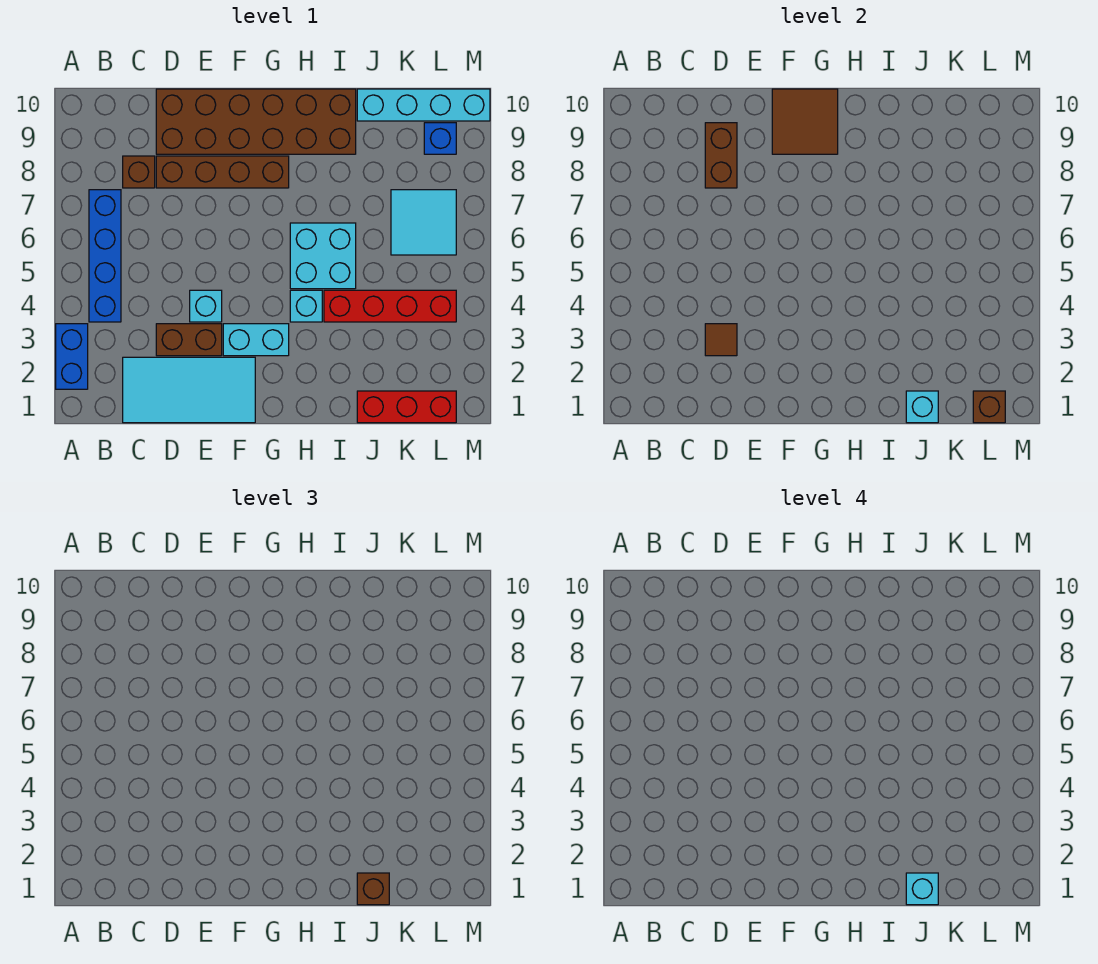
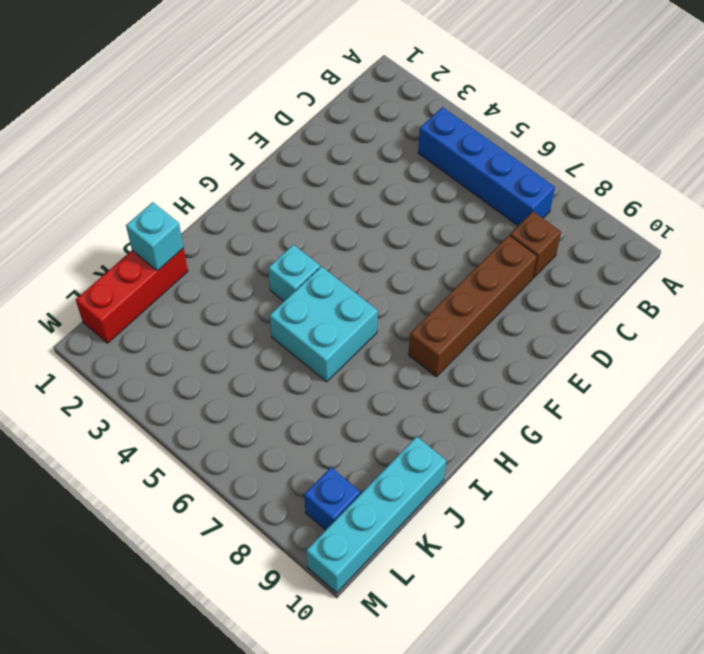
none -> blue brick A2:A3 level 1
none -> cyan tile C1:F2 level 1
none -> brown brick D3:E3 level 1

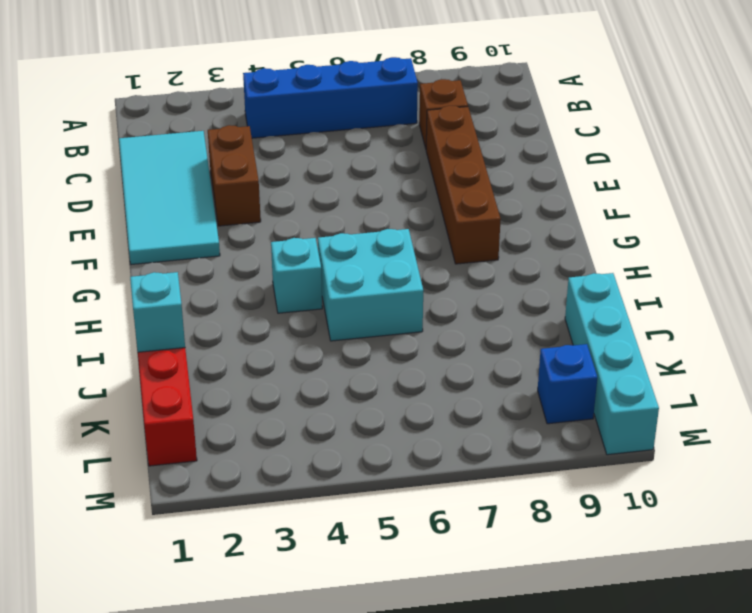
none -> blue brick A2:A3 level 1
none -> brown brick D9:I10 level 1
none -> cyan brick E4 level 1

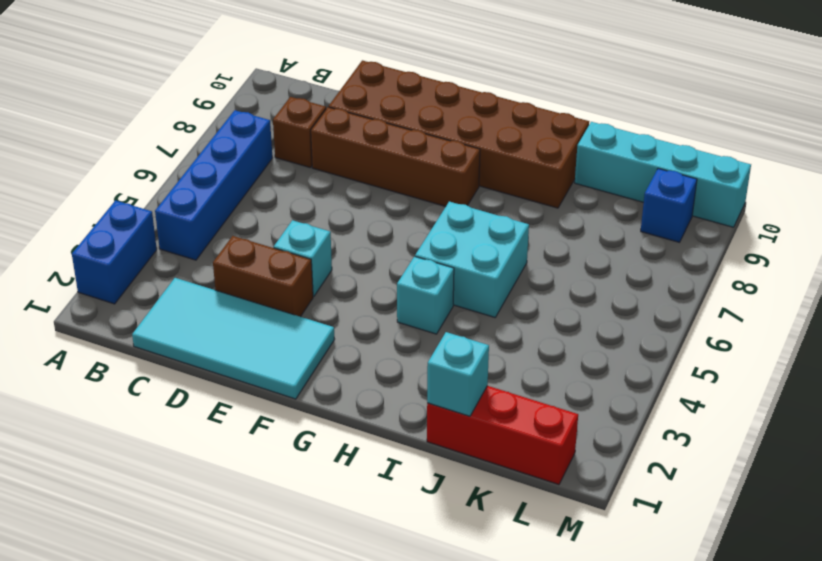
none -> cyan brick F3:G3 level 1
none -> red brick I4:L4 level 1
none -> cyan tile K6:L7 level 1

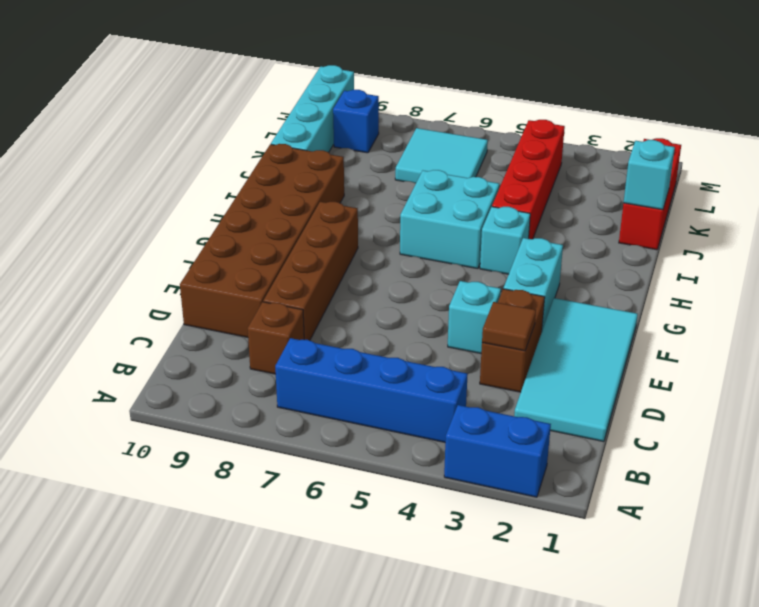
none -> brown brick D8:D9 level 2
none -> brown tile F9:G10 level 2
none -> brown brick L1 level 2

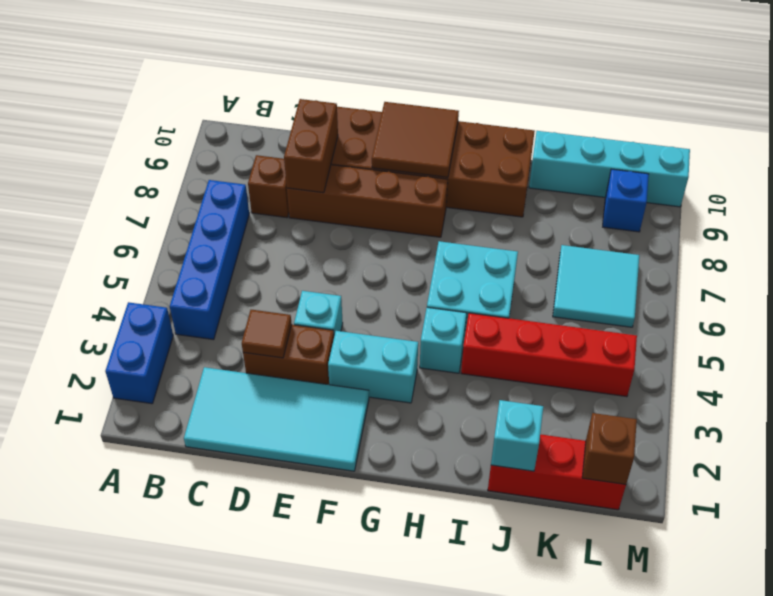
none -> brown brick J1 level 3
none -> cyan brick J1 level 4

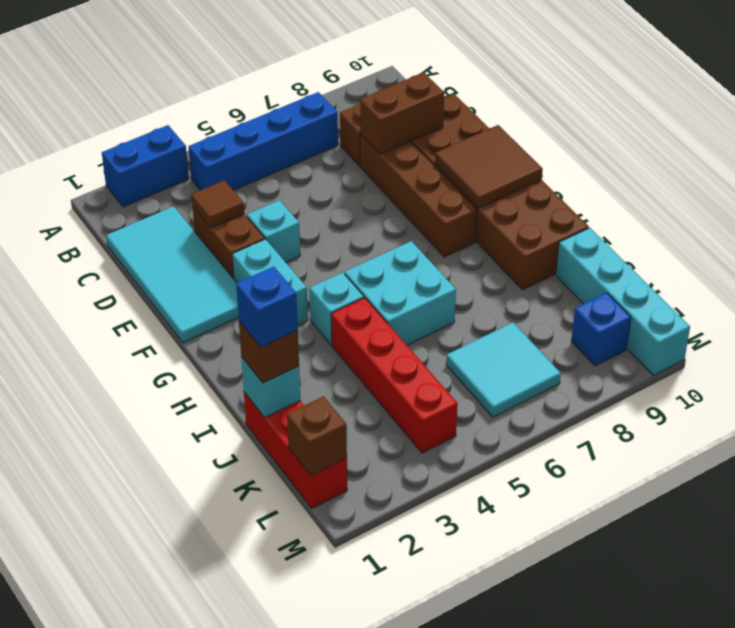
blue brick J1 level 4 -> cyan brick J1 level 4

